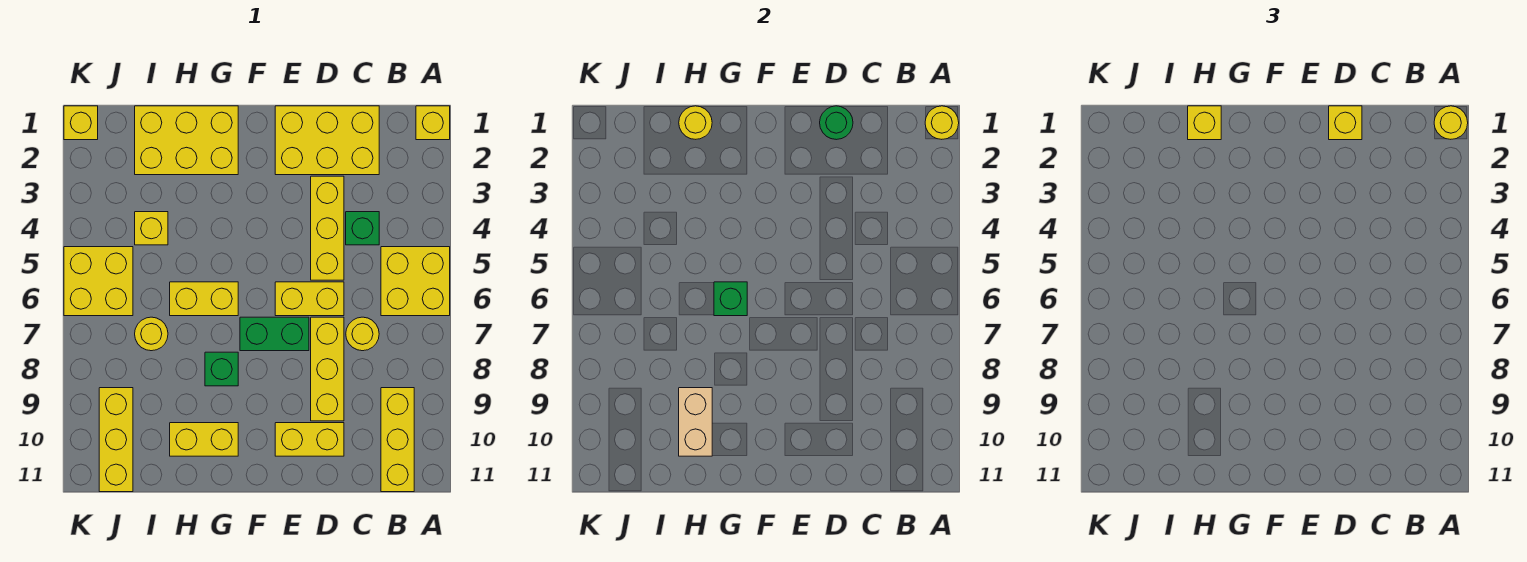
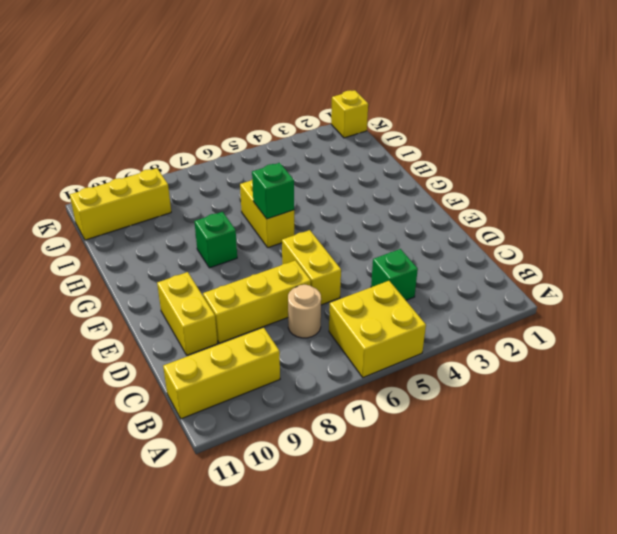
tan round brick C7 level 1 -> yellow round brick C7 level 1
none -> yellow brick A1 level 1
none -> yellow brick C1:E2 level 1
none -> yellow brick D3:D5 level 1

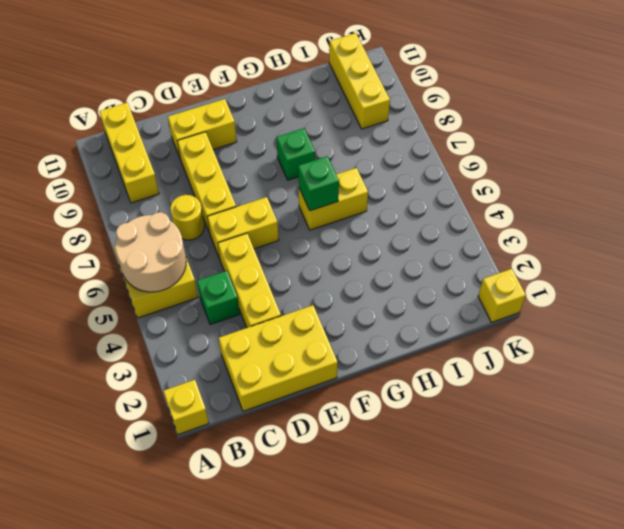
tan round brick A5:B6 level 2 -> none
none -> green brick E7:F7 level 1
none -> yellow brick G1:I2 level 1
none -> yellow brick G10:H10 level 1

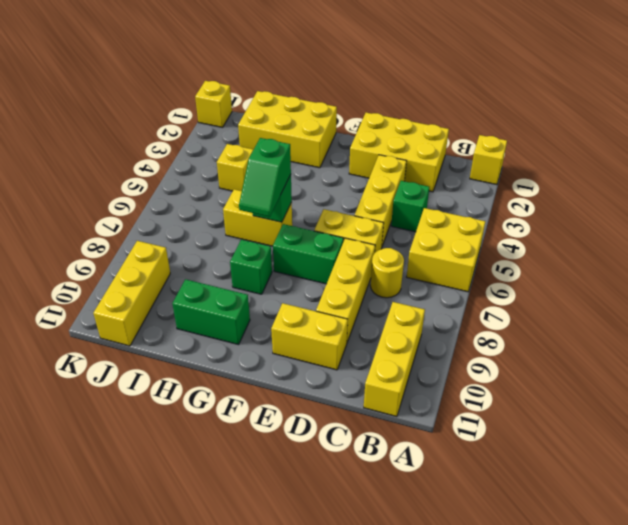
green slope G6:G7 level 3 top 6 -> none
green brick G10:H10 level 1 -> yellow brick G10:H10 level 1
none -> yellow round brick I7 level 1
none -> yellow brick J5:K6 level 1
none -> yellow round brick A1 level 2

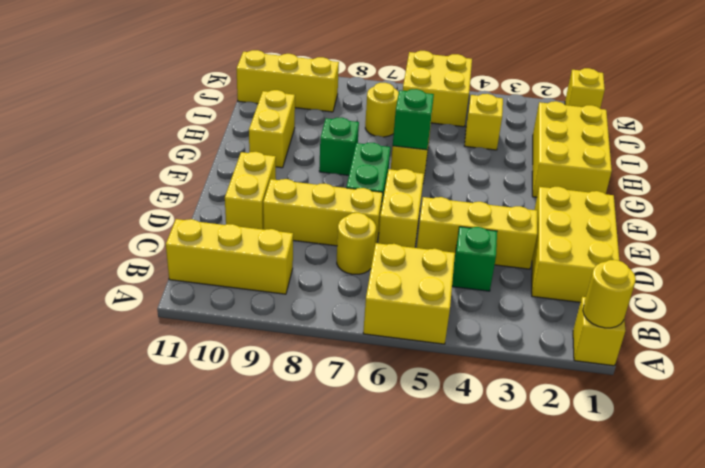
none -> green round brick D1 level 2
none -> yellow round brick H1 level 2
none -> tan brick H9:H10 level 2

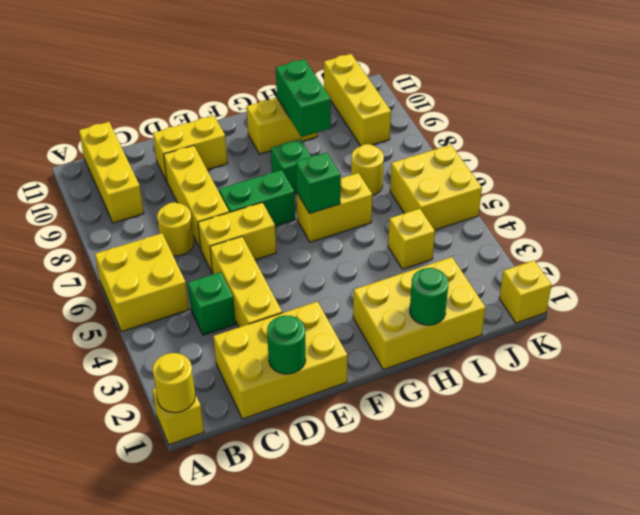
green round brick H1 level 2 -> yellow round brick H1 level 2
green brick H9:H10 level 2 -> tan brick H9:H10 level 2
none -> yellow round brick A1 level 3
none -> yellow brick D1 level 3
none -> yellow brick H1 level 3

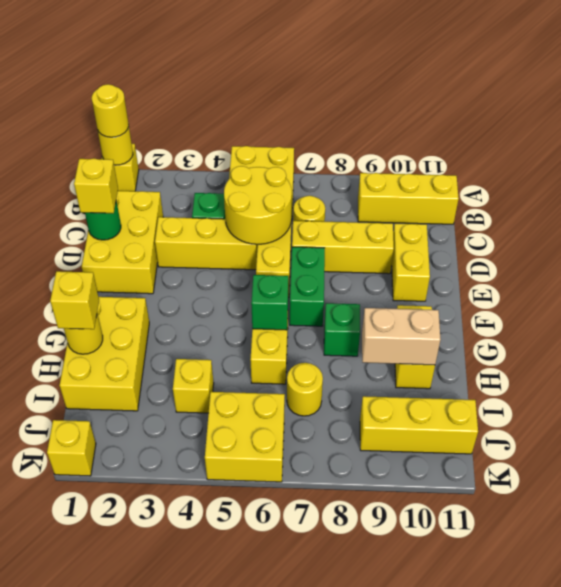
yellow round brick C5:D6 level 2 -> none

